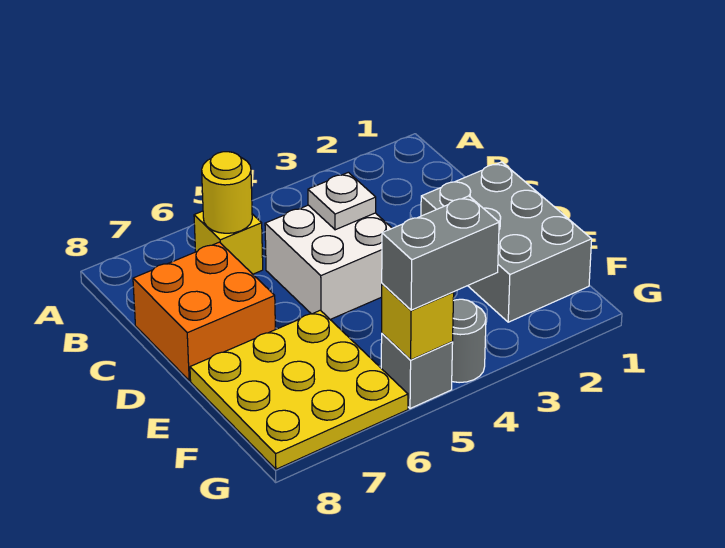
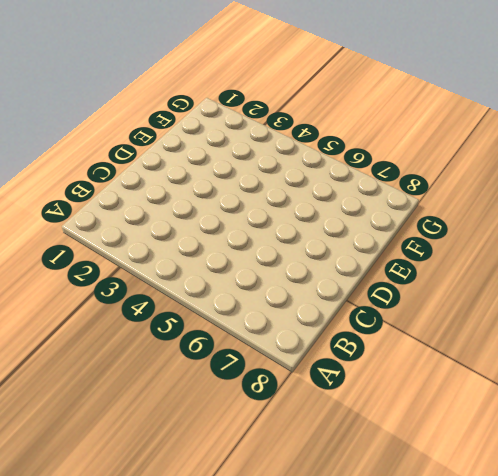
none -> yellow brick B6 level 1
none -> white brick C4:D5 level 1

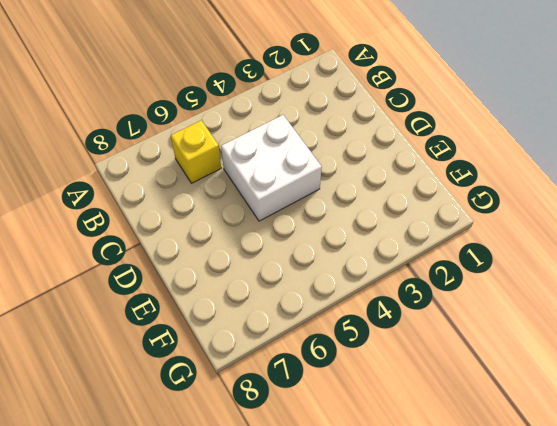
none -> orange brick C7:D8 level 1
none -> grey brick D1:F2 level 1

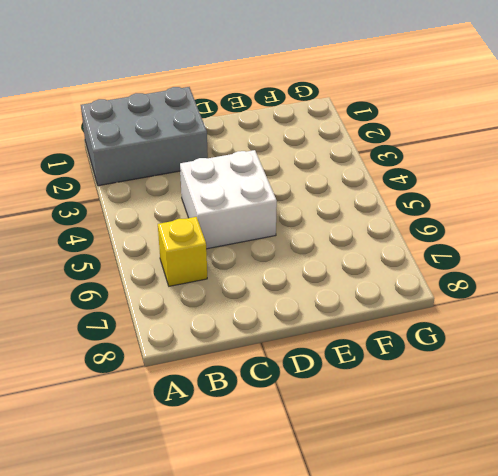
grey brick A1:C2 level 1 -> grey brick D1:F2 level 1
none -> orange brick C7:D8 level 1
none -> yellow plate E6:G8 level 1

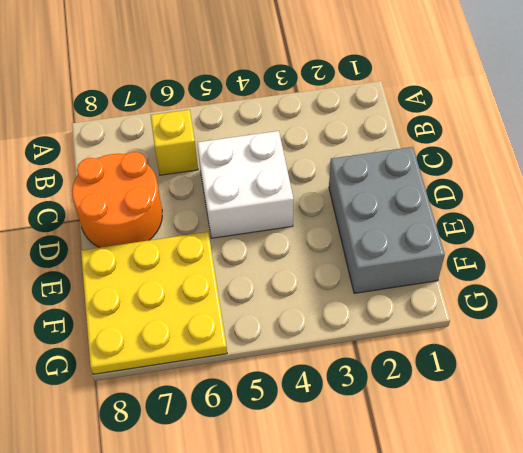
orange round brick C7:D8 level 1 -> orange brick C7:D8 level 1
none -> grey round brick G4 level 1
none -> grey brick G5 level 1

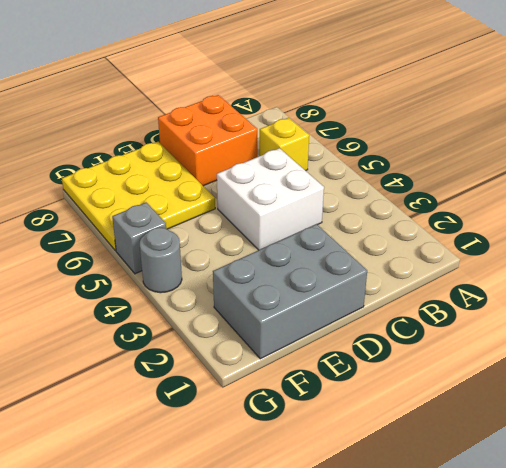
none -> yellow round brick B6 level 2
none -> white plate C4 level 2

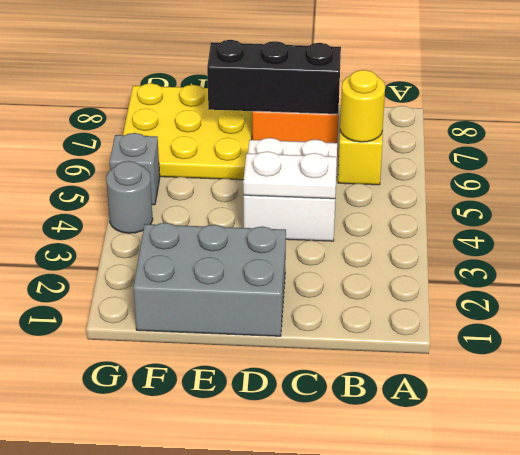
white plate C4:D4 level 2 -> white plate C4 level 2
black brick C7:E7 level 2 -> none
none -> yellow brick G5 level 2
none -> grey brick G4:G5 level 3

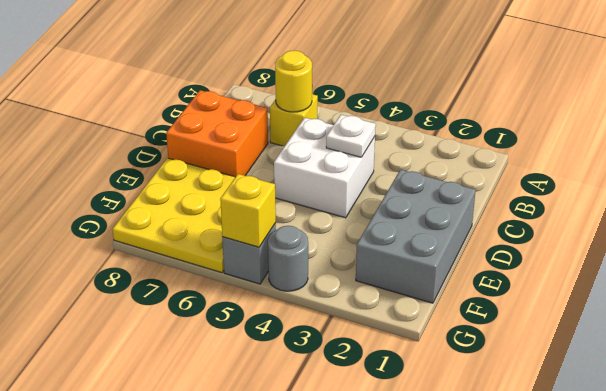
none -> grey brick G4:G5 level 3

